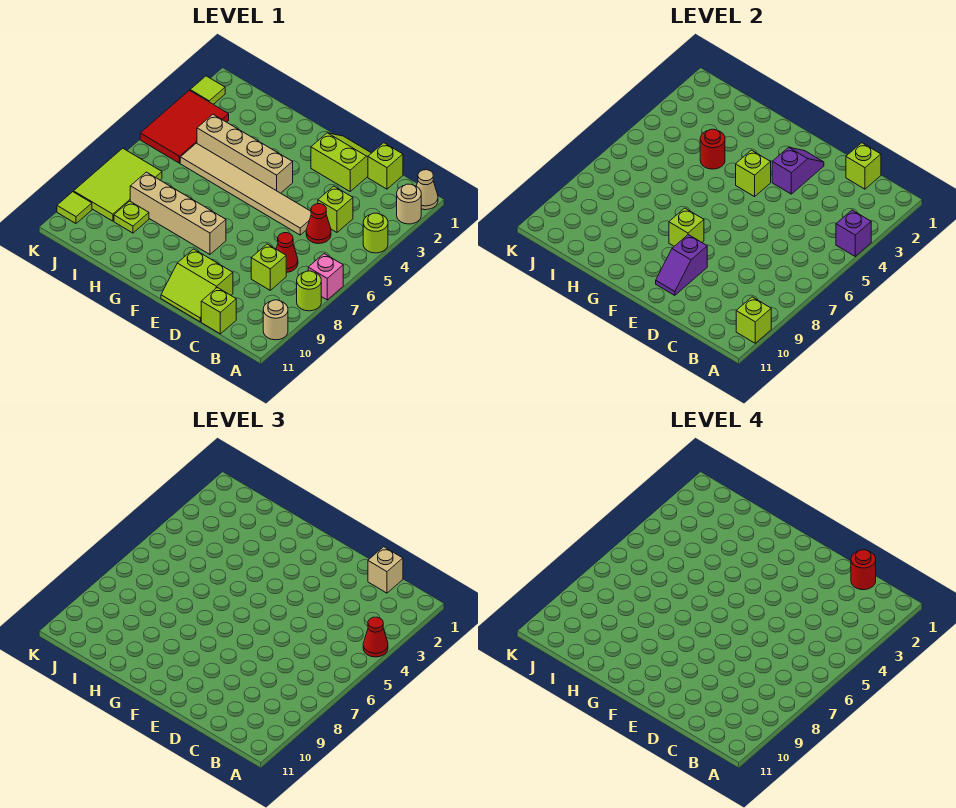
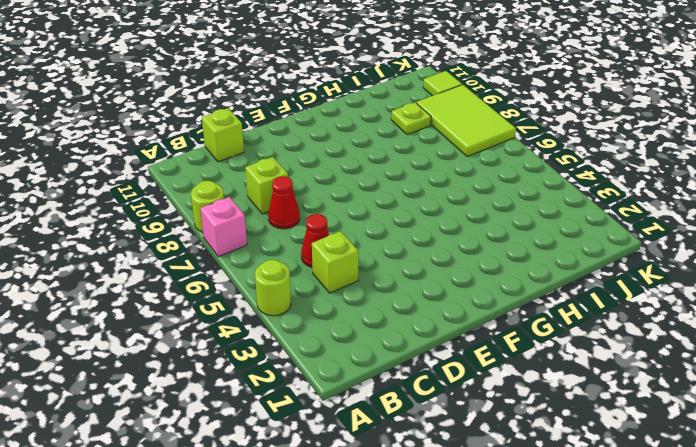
none -> tan cone A1 level 1
none -> tan round brick A2 level 1
none -> tan round brick A10 level 1
none -> lime brick C1 level 1

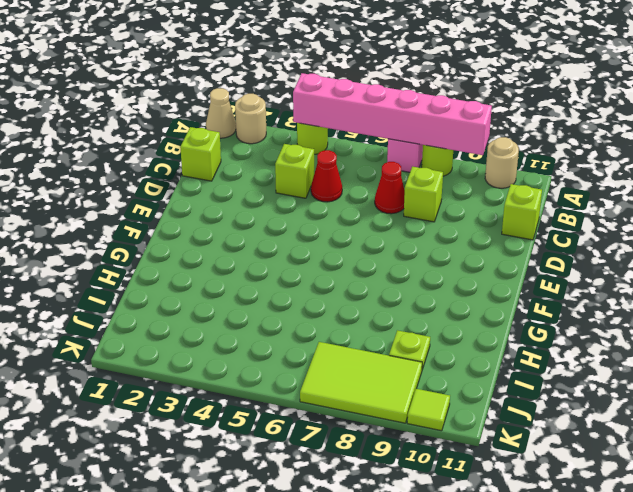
pink brick A4:A9 level 2 -> purple brick A4 level 2
none -> lime slope D1:E2 level 1 top 2
none -> tan tile D5:I5 level 1
none -> lime slope D10:E11 level 1 top 10
none -> tan brick F4:I4 level 1

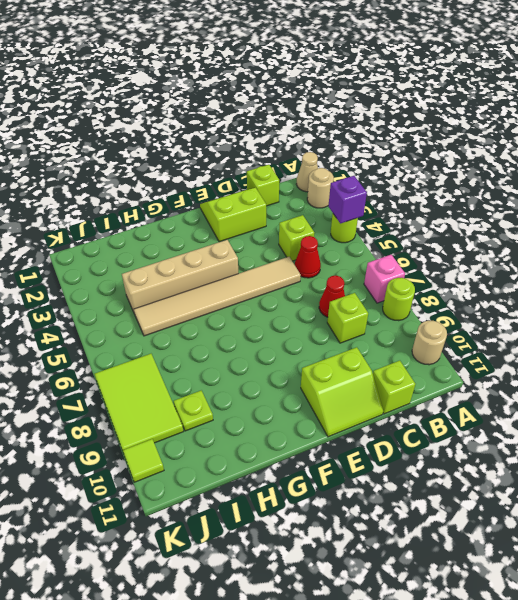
none -> tan brick F8:I8 level 1
none -> red tile J3:K5 level 1
none -> lime tile K2 level 1
none -> lime brick A10 level 2

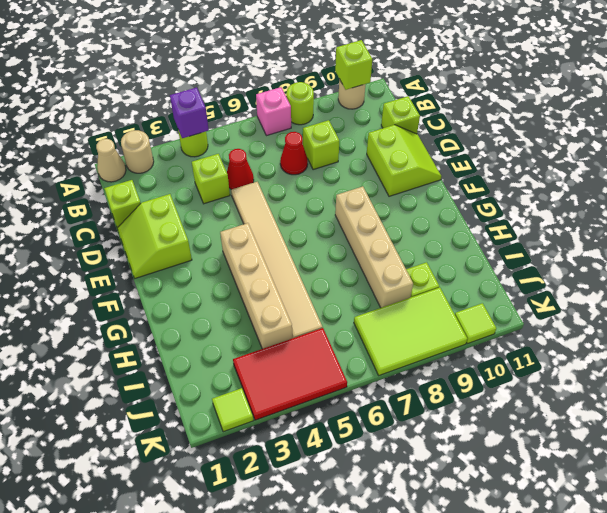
none -> lime brick C1 level 2
none -> purple slope E2:E3 level 2 top 3
none -> purple slope E9:E10 level 2 top 9
none -> lime brick F4 level 2

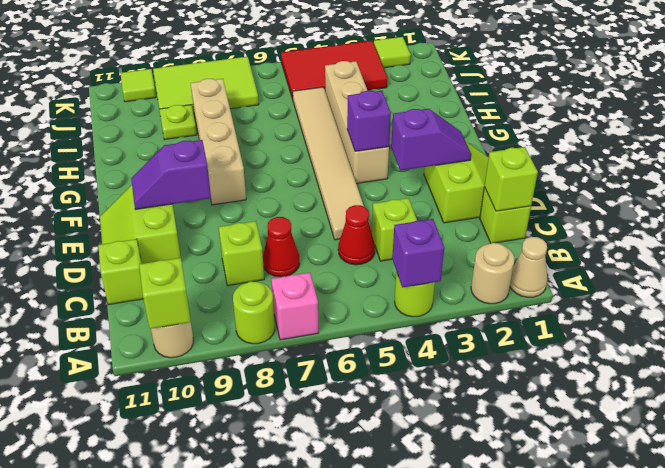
purple brick F4 level 2 -> lime brick F4 level 2
none -> lime brick F8 level 2
none -> red round brick H4 level 2
none -> red cone A4 level 3
none -> tan brick C1 level 3

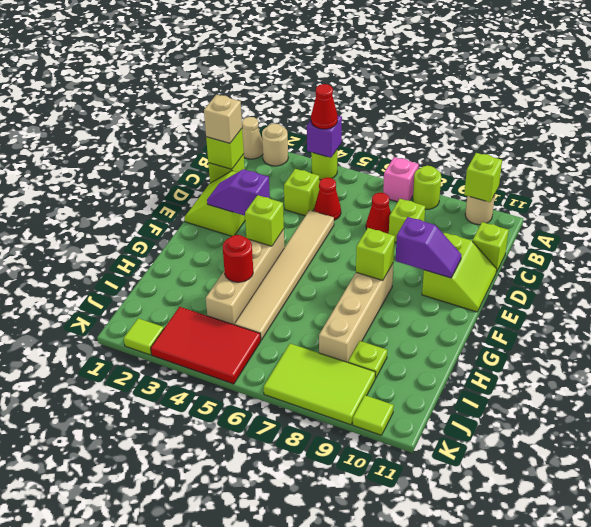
none -> red round brick C1 level 4

